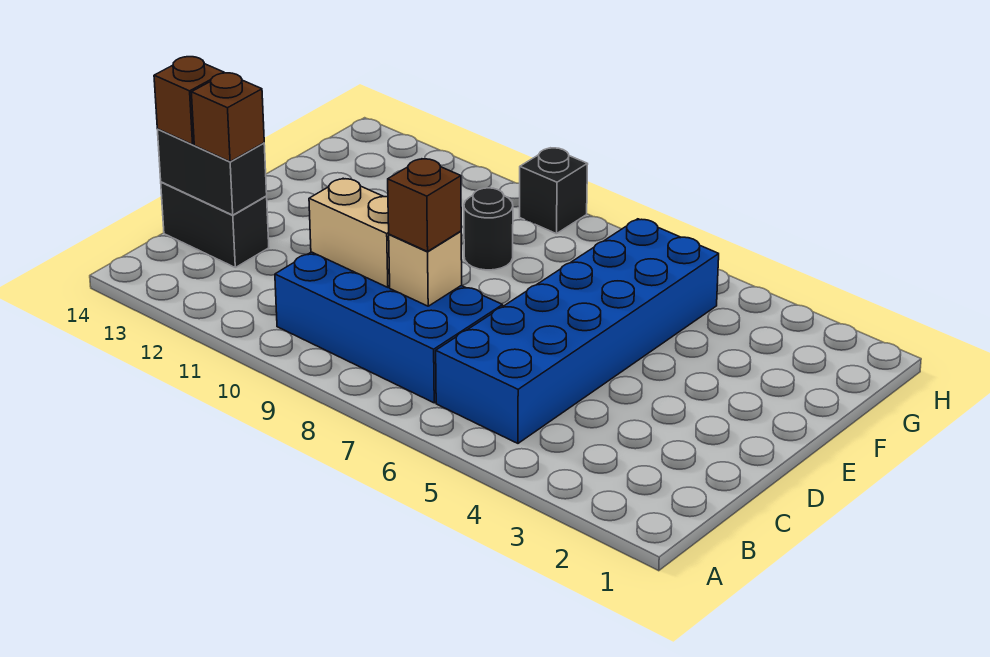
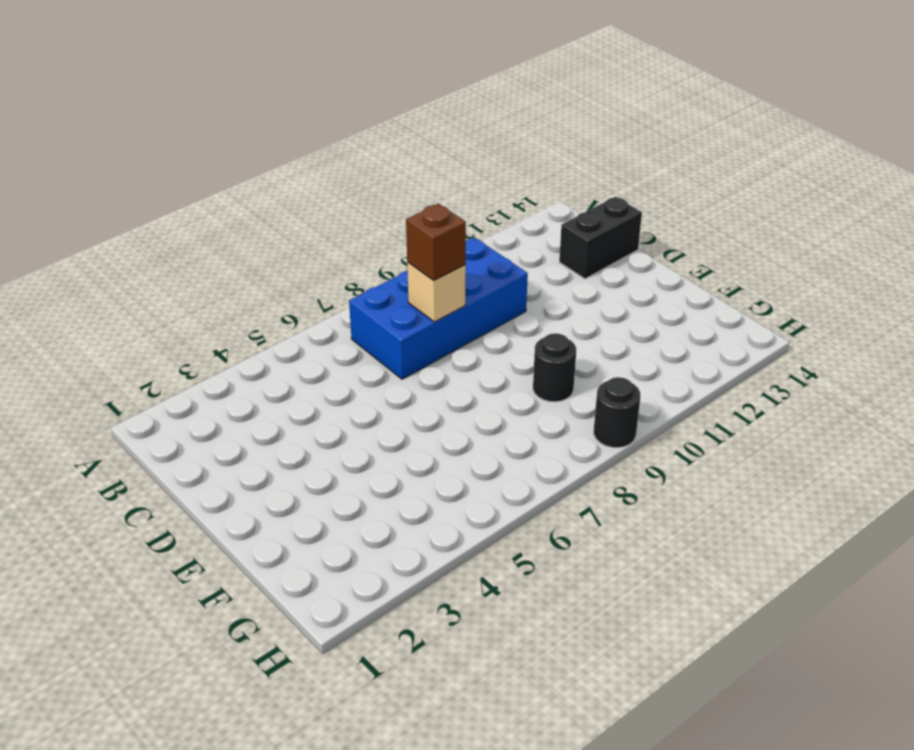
black round brick H9 level 1 -> black brick H9 level 1
none -> blue brick B5:G6 level 1
none -> tan brick C9:C10 level 2

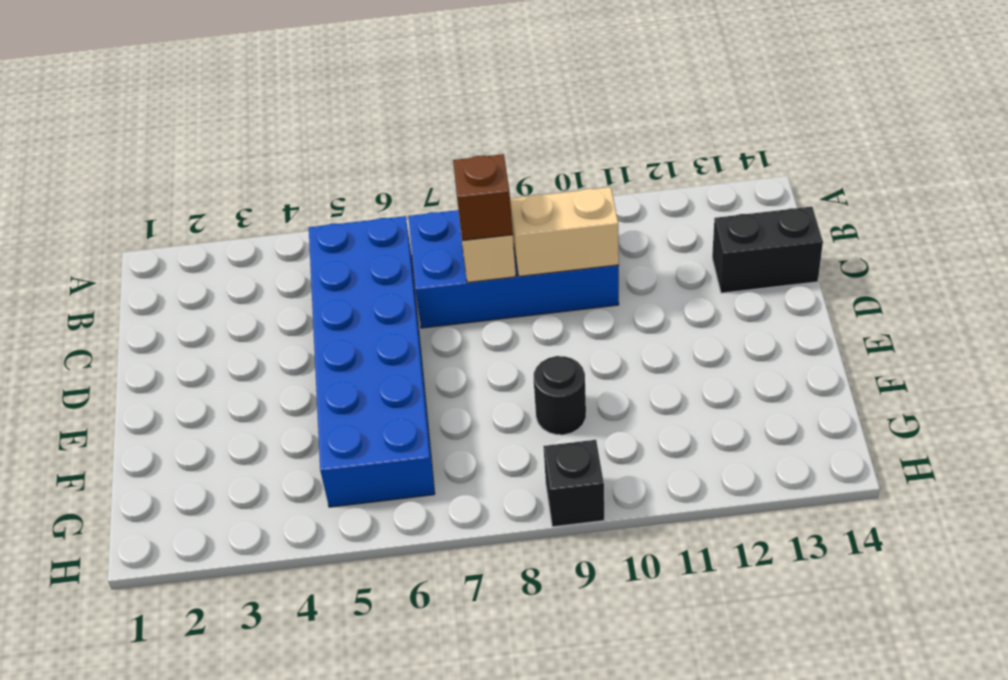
none -> black brick C13:C14 level 2
none -> brown brick C13 level 3

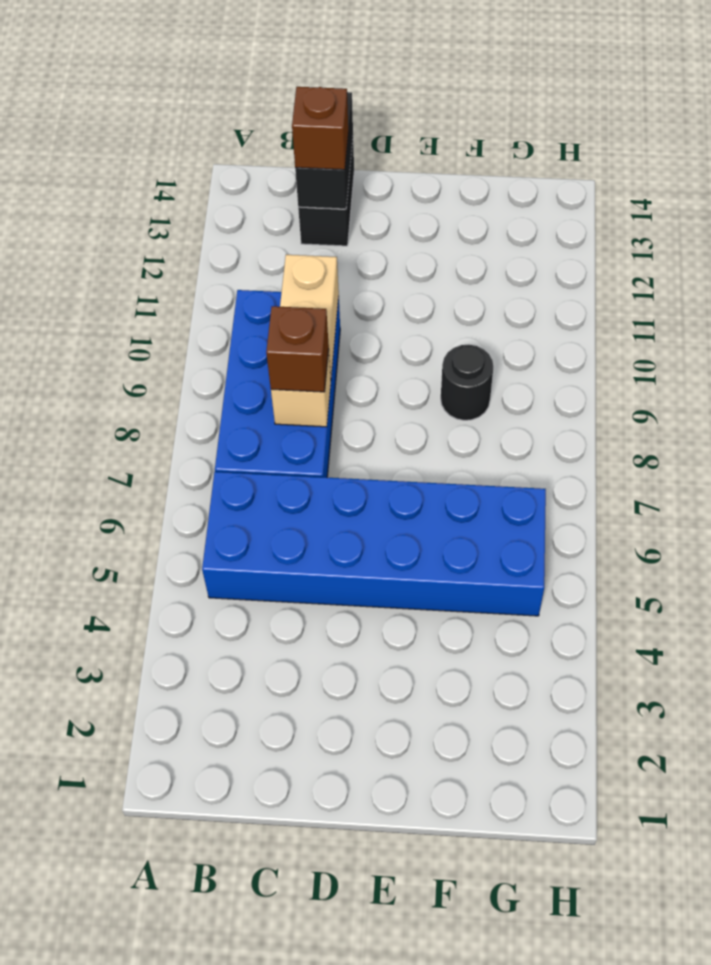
none -> black brick H9 level 1
none -> brown brick C14 level 3

